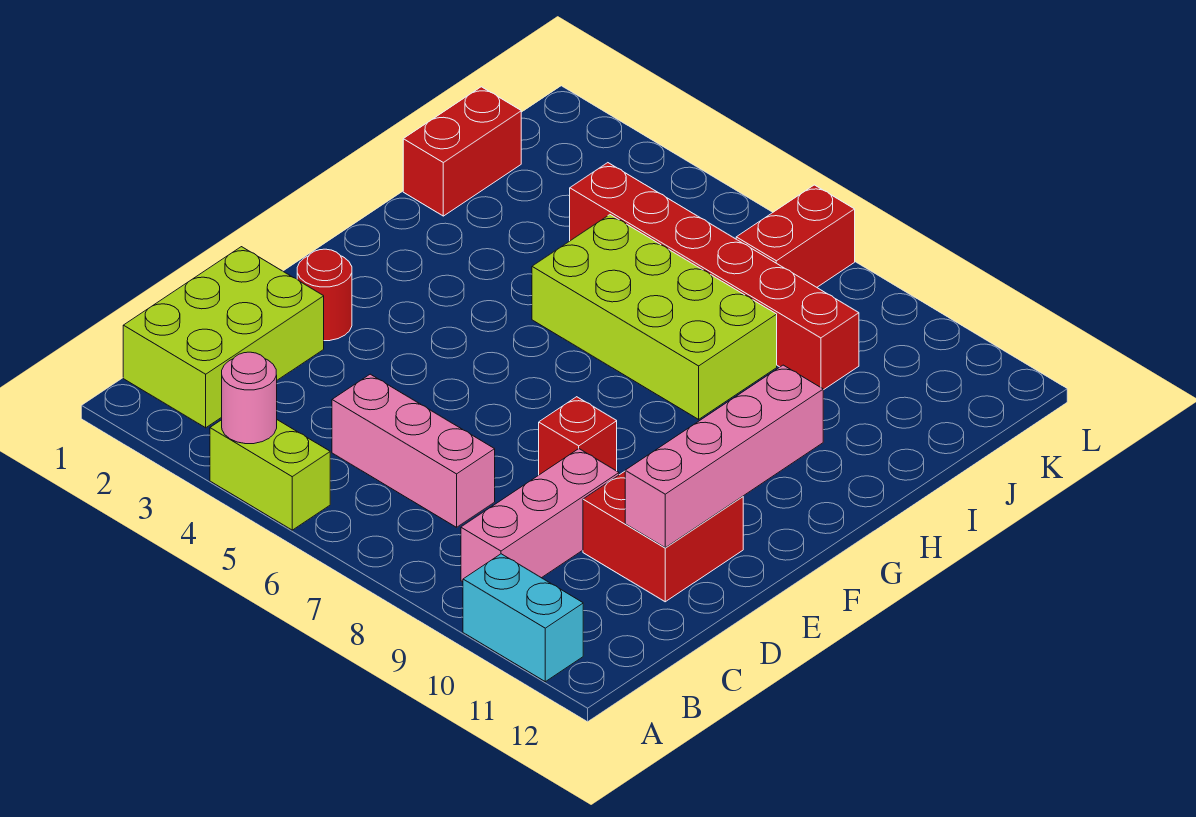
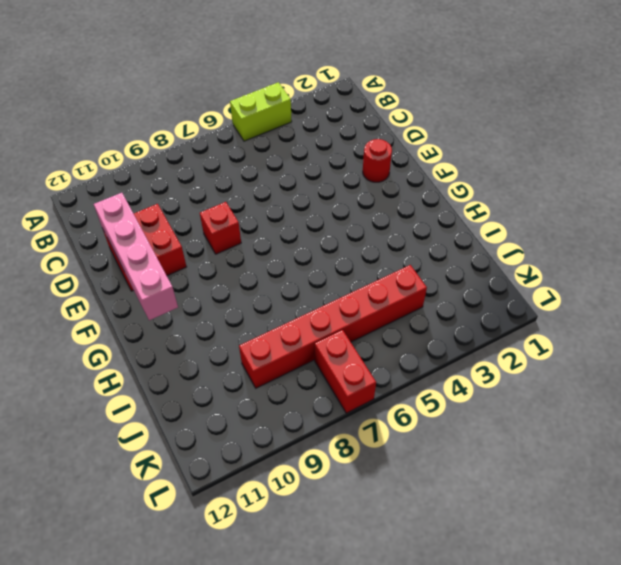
none -> cyan brick A10:A11 level 1
none -> lime brick B1:D2 level 1
none -> pink brick B9:D9 level 1

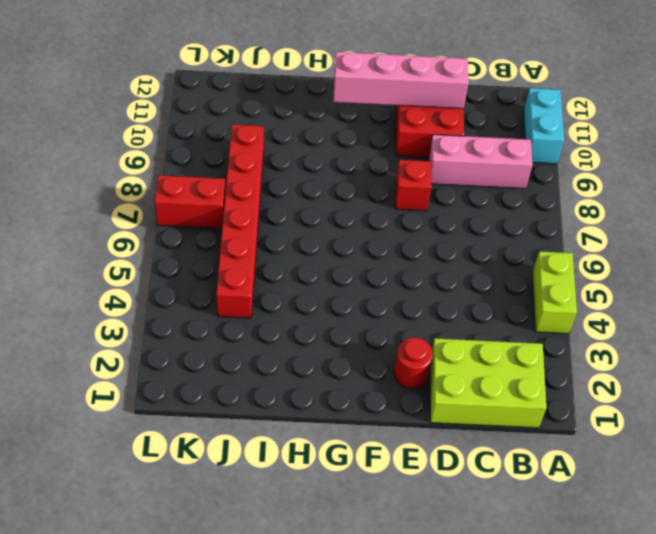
none -> pink brick C5:C7 level 1
none -> lime brick H5:I8 level 1
none -> red brick I1:J1 level 1

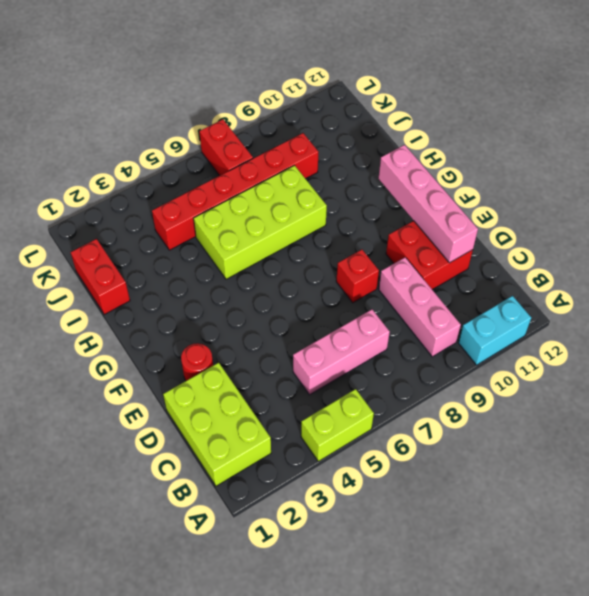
none -> pink round brick A4 level 2

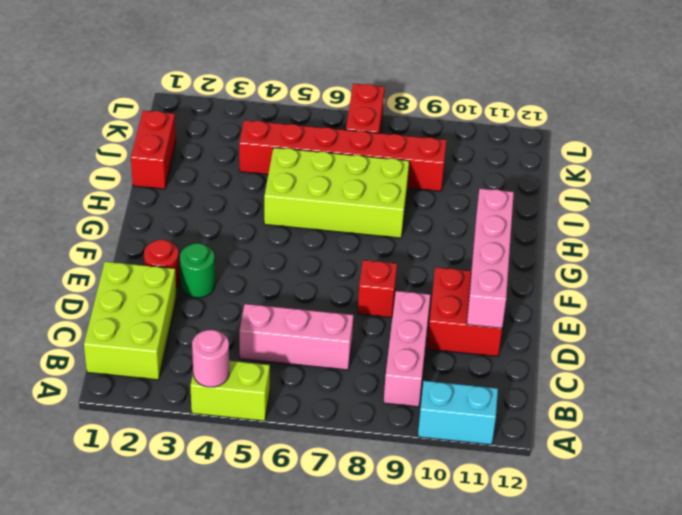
green round brick E3 level 1 -> none

